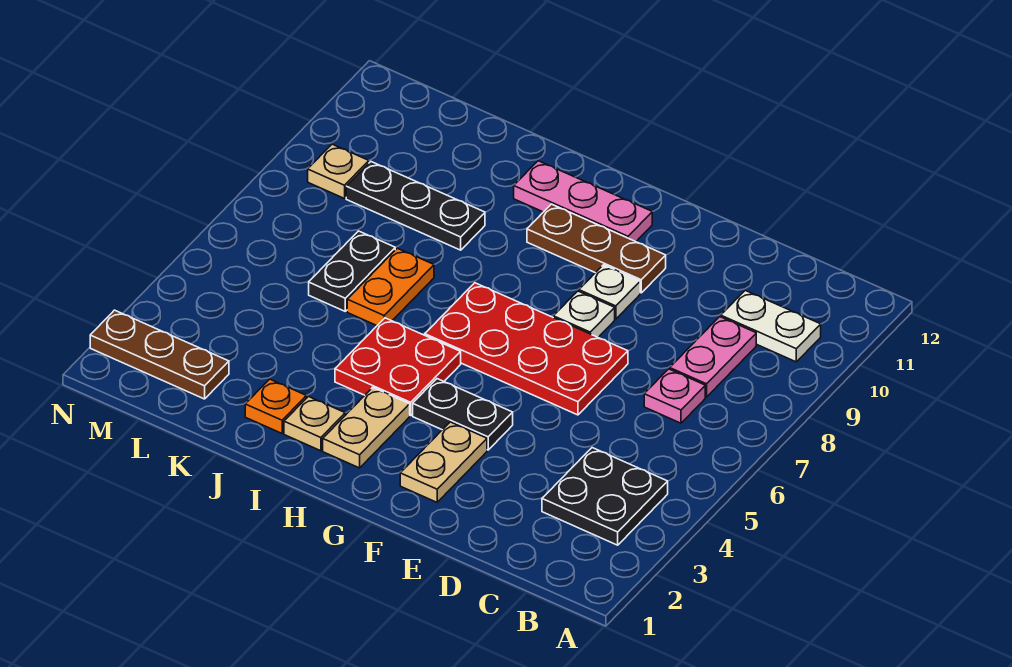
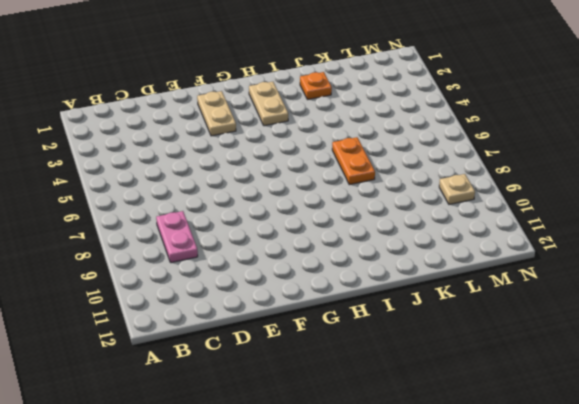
none -> black plate B3:C4 level 1
none -> white plate B10:C10 level 1
none -> pink plate C7 level 1

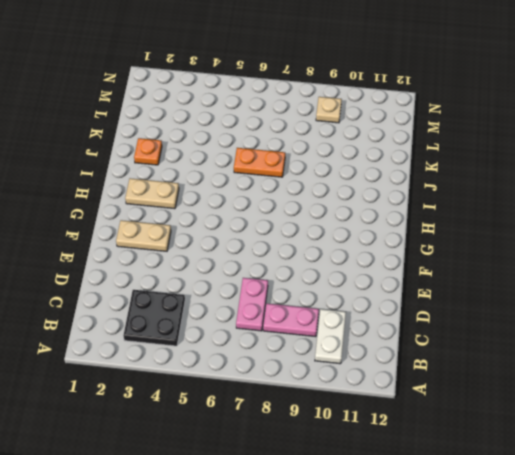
pink plate C7:D7 level 1 -> pink plate C7 level 1
none -> red plate E6:H7 level 1
none -> black plate F4:G4 level 1
none -> white plate F8 level 1

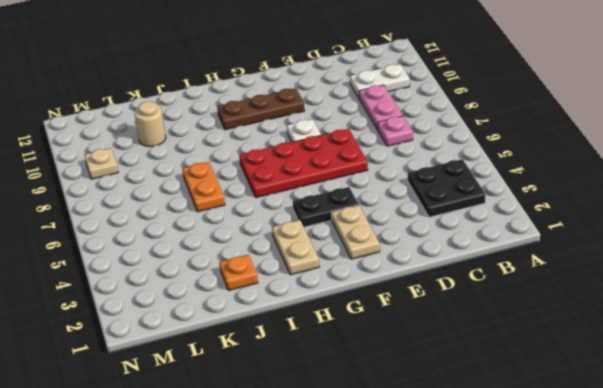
tan round brick K10 level 1 -> none
none -> white plate F9 level 1
none -> pink plate G11:I11 level 1
none -> red plate H4:I5 level 1

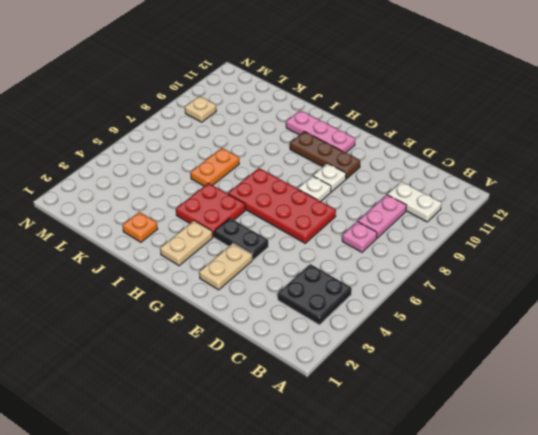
none -> tan plate I2 level 1
none -> black plate J9:L9 level 1
none -> black plate K6:K7 level 1

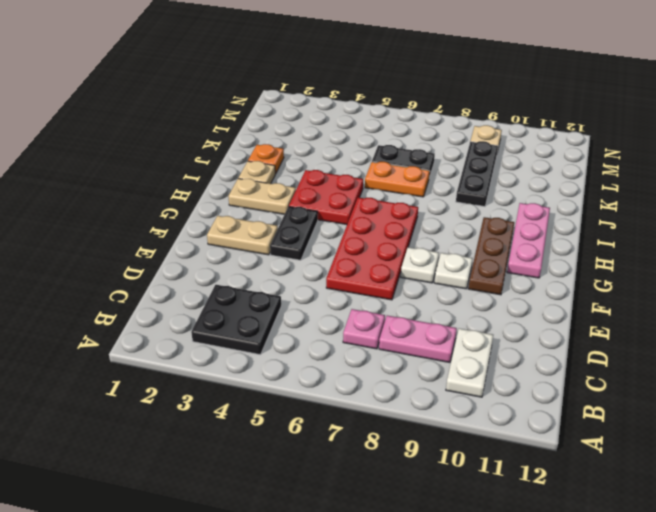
none -> brown plate L2:N2 level 1

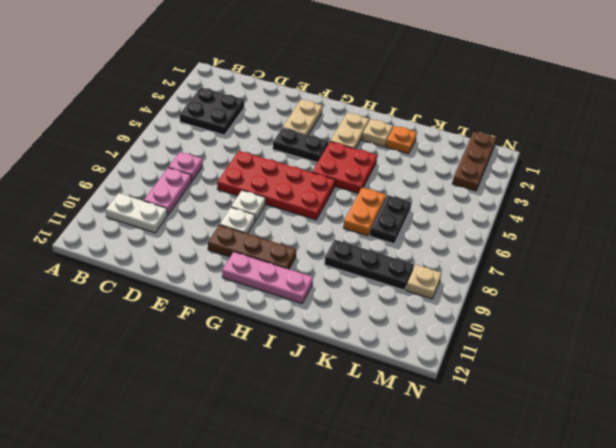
brown plate M1:M3 level 1 -> brown plate L2:N2 level 1

